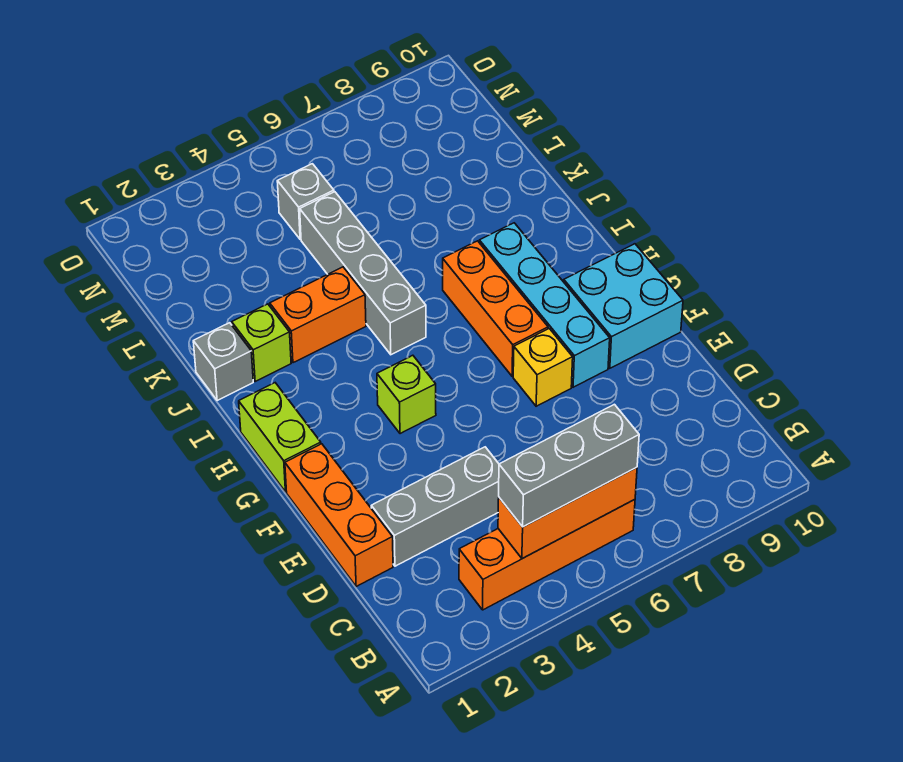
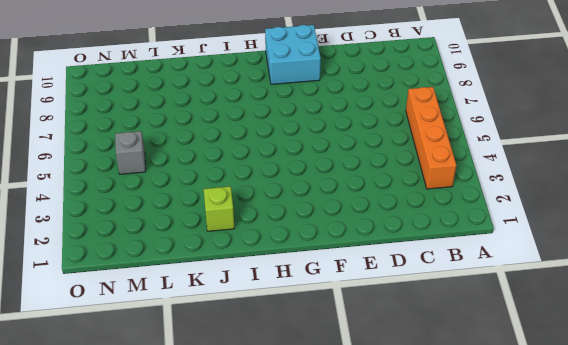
none -> orange brick D1:F1 level 1
none -> grey brick D2:D4 level 1
none -> yellow brick F7 level 1

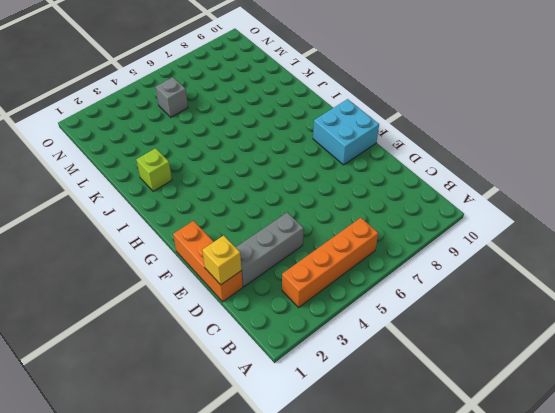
yellow brick D1 level 2 -> yellow brick F7 level 1
none -> cyan brick F8:I8 level 1
none -> lime brick G1:H1 level 1
none -> lime brick G4 level 1

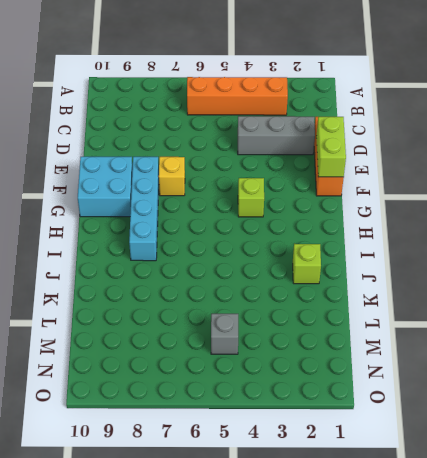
lime brick E1:F1 level 2 -> lime brick G1:H1 level 1
none -> orange brick G7:I7 level 1
none -> grey brick I5:L5 level 1
none -> grey brick J1 level 1

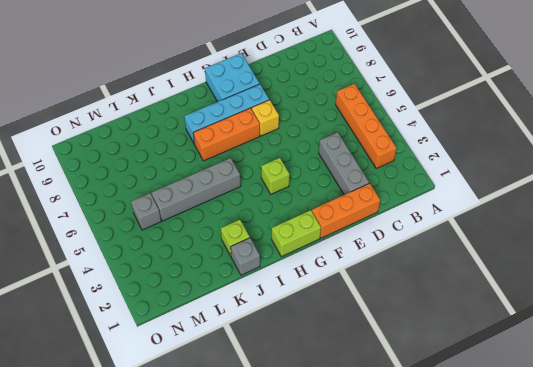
none -> orange brick J3:J4 level 1
none -> orange brick B4:B6 level 2
none -> grey brick B4:B6 level 3

